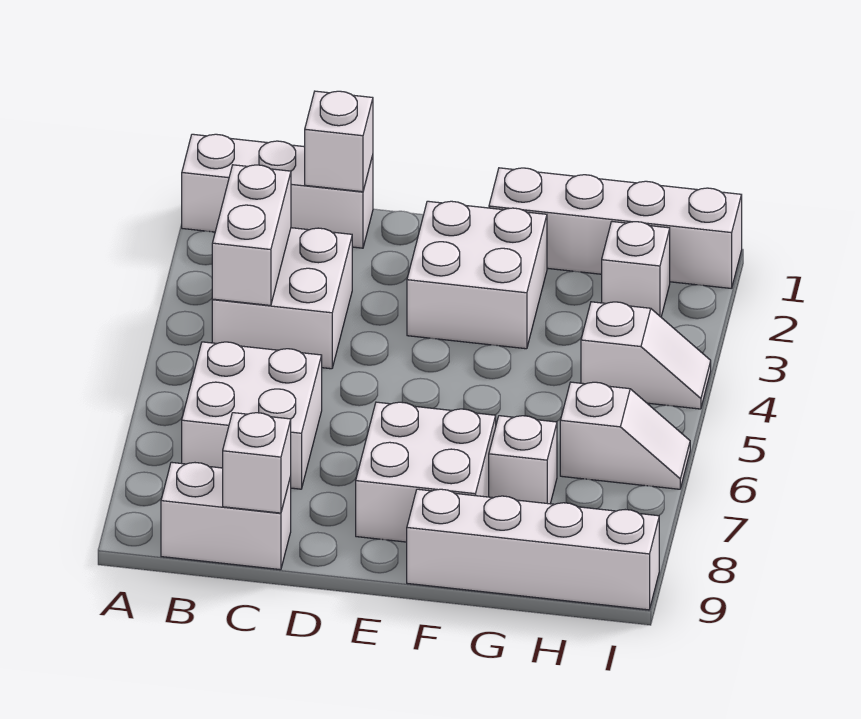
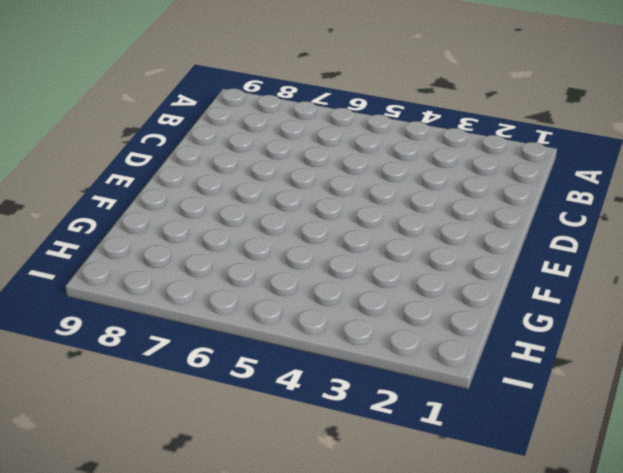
none -> white brick A1:C1 level 1
none -> white brick B3:C4 level 1
none -> white brick B6:C7 level 1

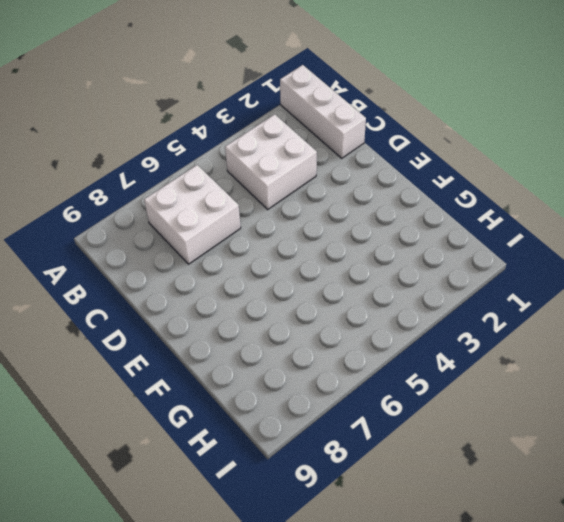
none -> white brick B9:C9 level 1
none -> white brick E2:F3 level 1
none -> white brick E7:F8 level 1

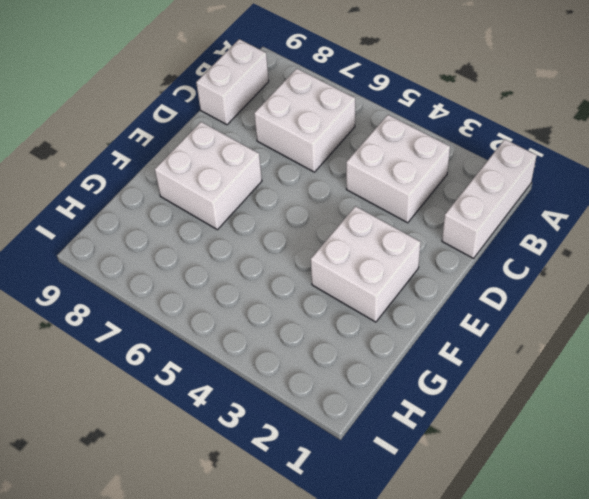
none -> white brick F1:I1 level 1
none -> white brick F9:I9 level 1
none -> white brick G7 level 1

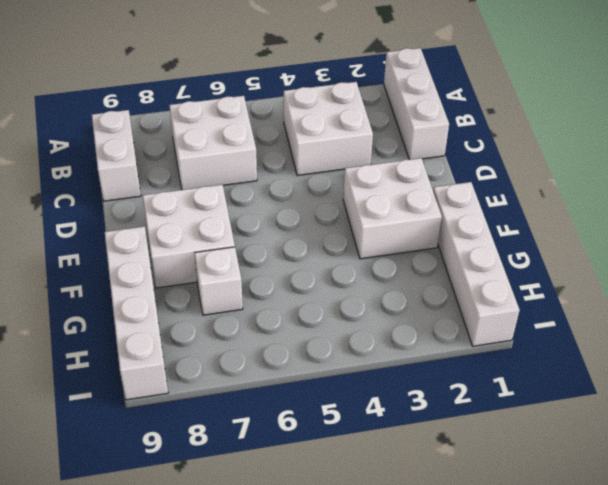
none -> white brick H2 level 1
none -> white slope H4:I4 level 1 top H
none -> white slope H6:I6 level 1 top H

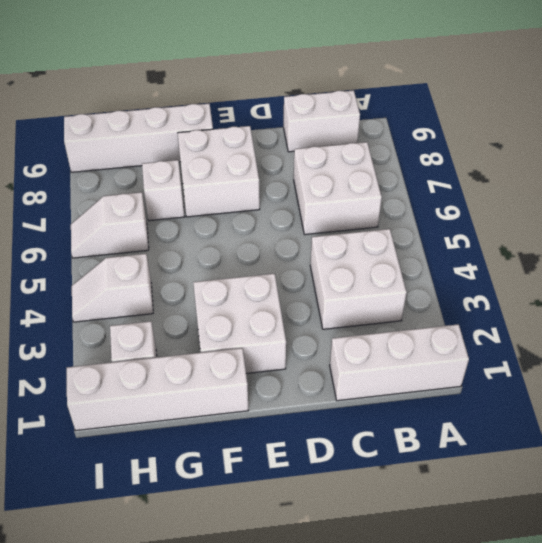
none -> white brick B3:B4 level 2
none -> white brick C1 level 2
none -> white brick C9 level 2

